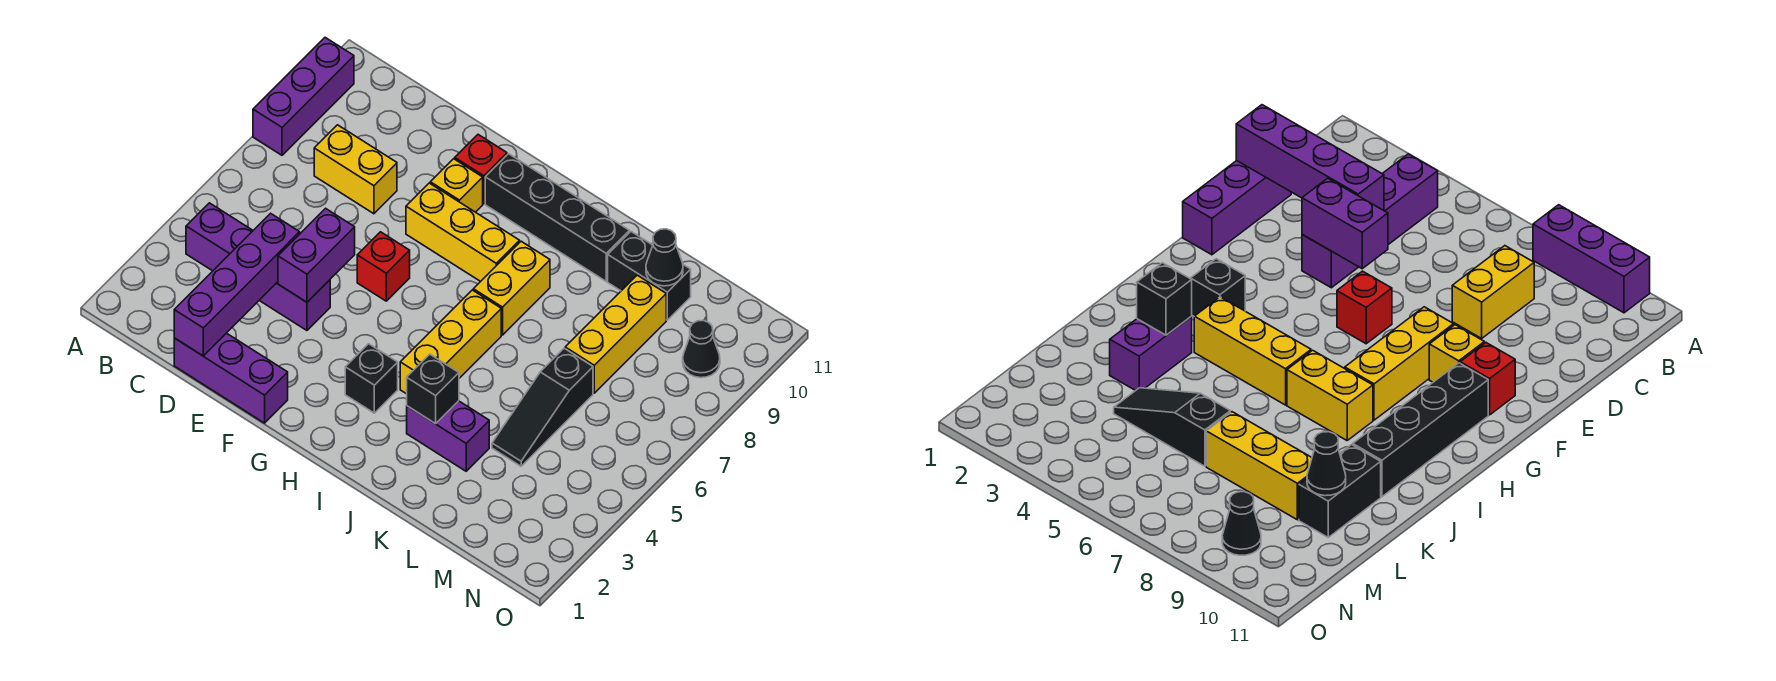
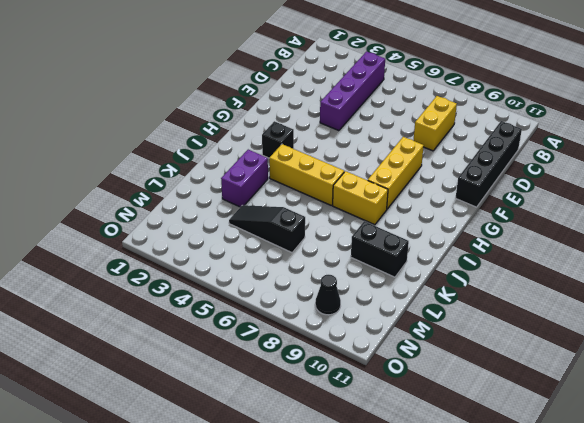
black brick C11:F11 level 1 -> black brick G10:J10 level 1
black brick K9:K10 level 1 -> black brick K10:L10 level 1
none -> purple brick A8:A10 level 1
none -> purple brick D1:F1 level 1
none -> red brick F6 level 1

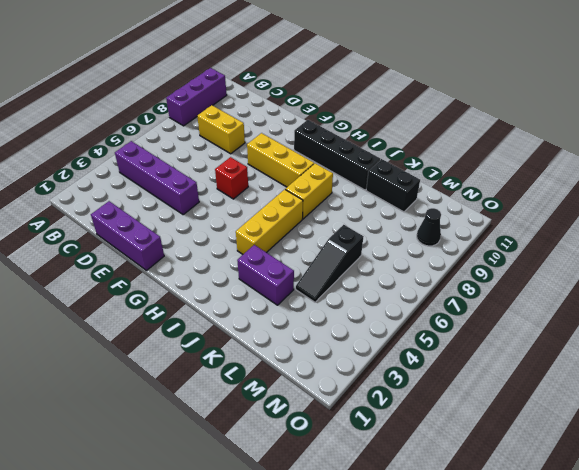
none -> yellow brick F9 level 1
none -> red brick F10 level 1
none -> black brick H3 level 1

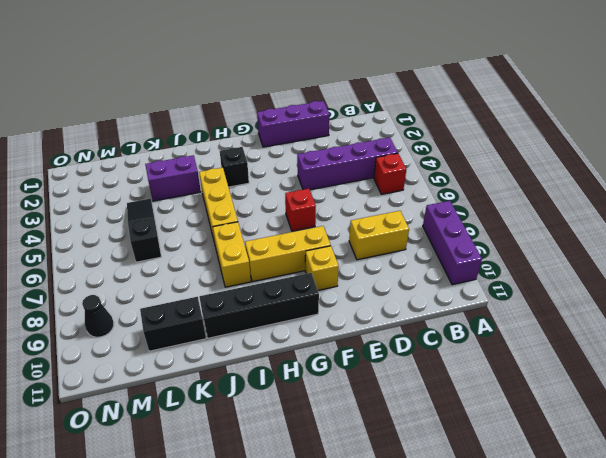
red brick B5 level 1 -> red brick F10 level 1
none -> yellow brick L7:L9 level 1
none -> purple brick D1:D4 level 2
none -> purple brick E4:E5 level 2

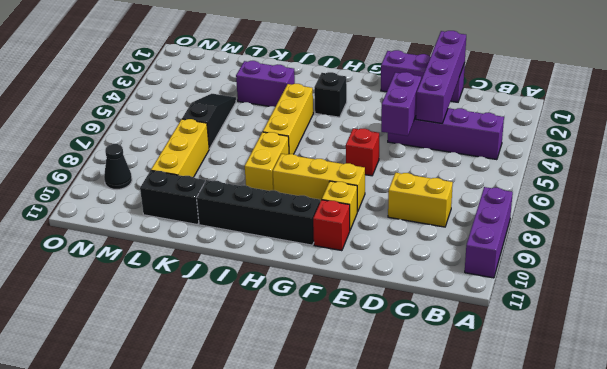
none -> black brick J3 level 2
none -> black cone L10 level 2

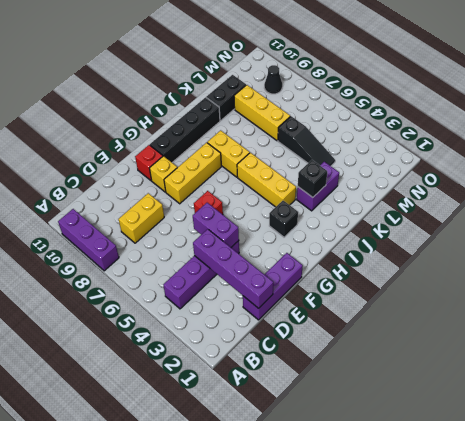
none -> black cone L10 level 2

